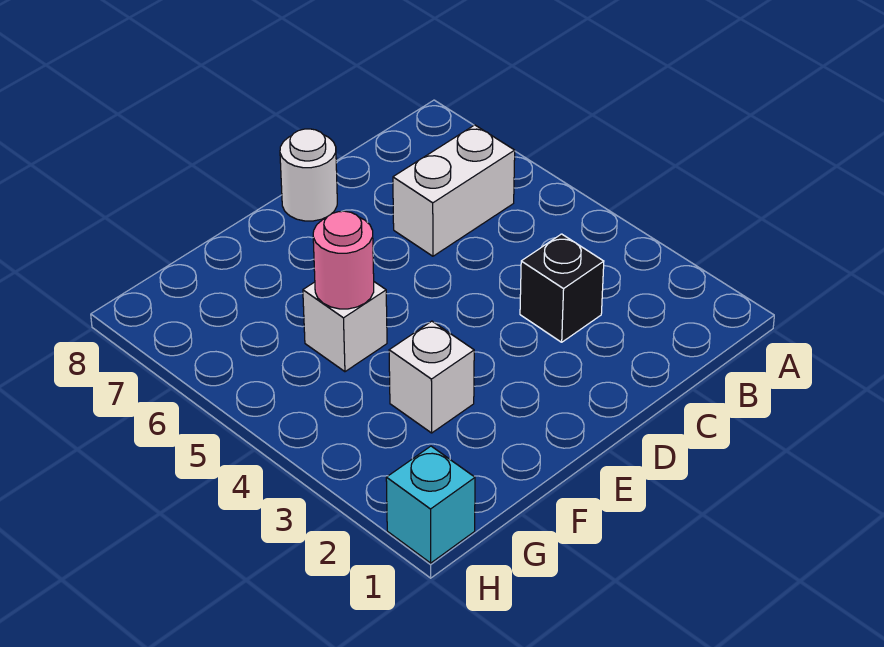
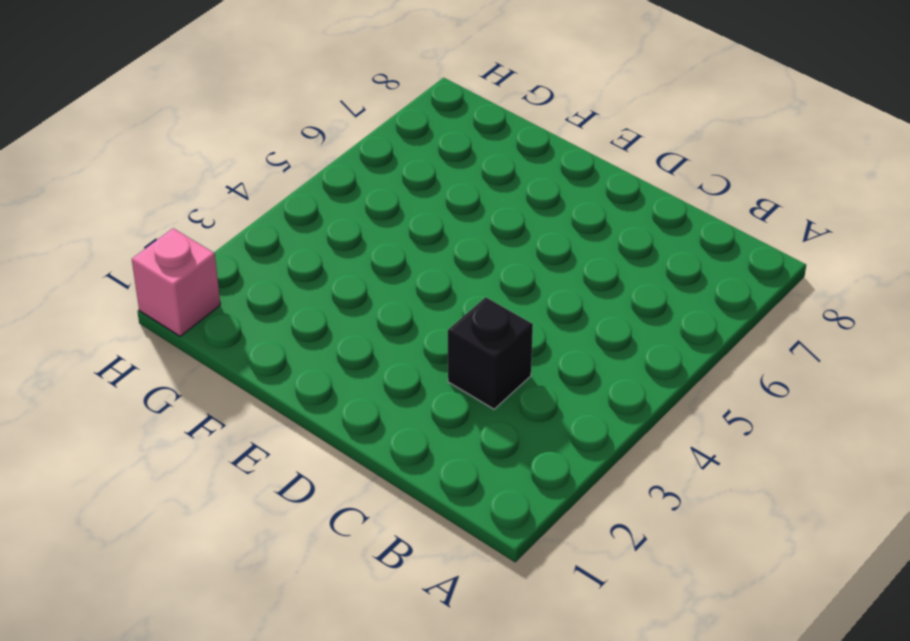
pink brick H1 level 1 -> cyan brick H1 level 1
none -> white brick B6:C6 level 1
none -> white round brick D8 level 1

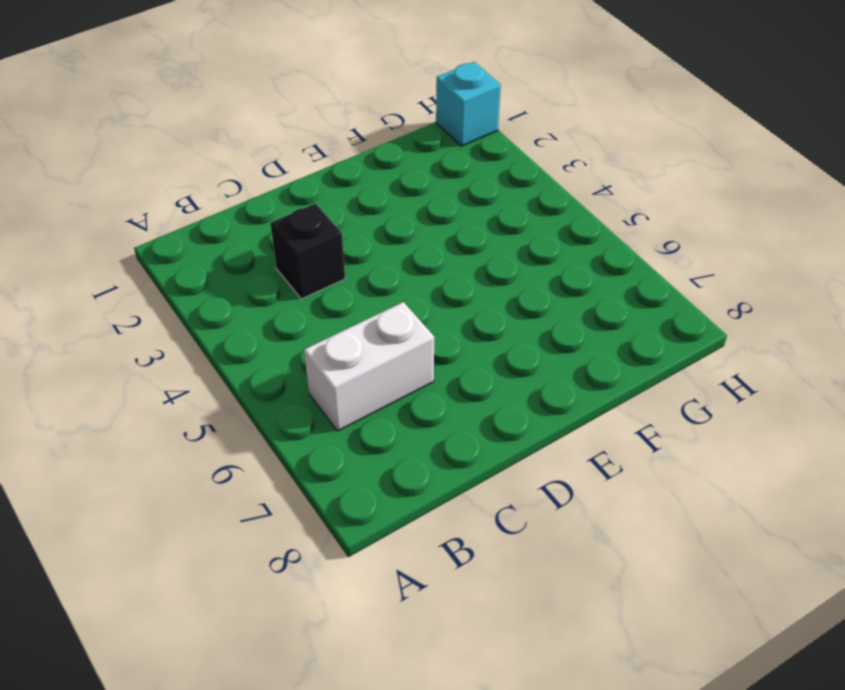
none -> white round brick D8 level 1
none -> white brick F3 level 1

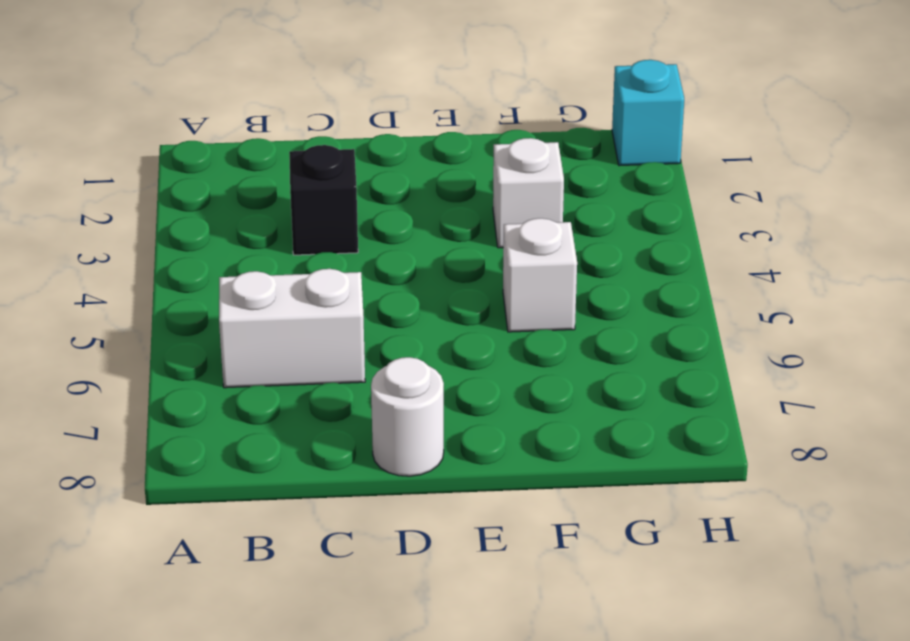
none -> pink round brick F5 level 2

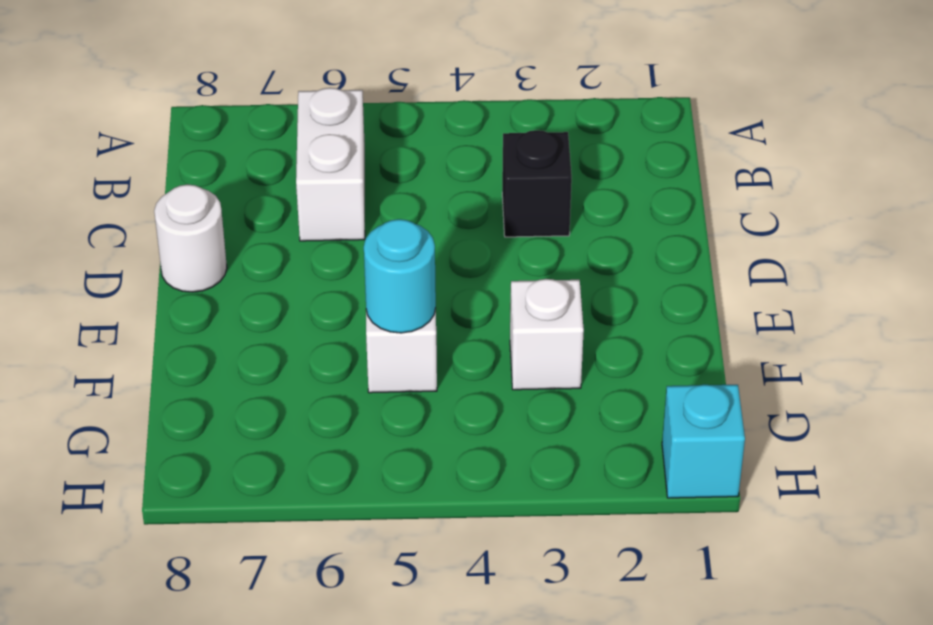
cyan round brick F5 level 2 -> pink round brick F5 level 2

